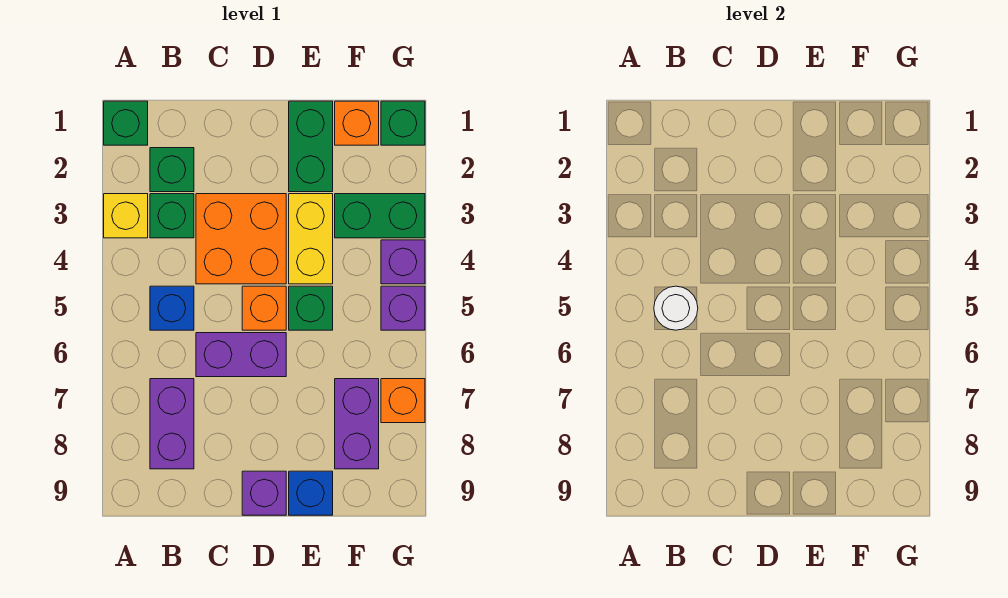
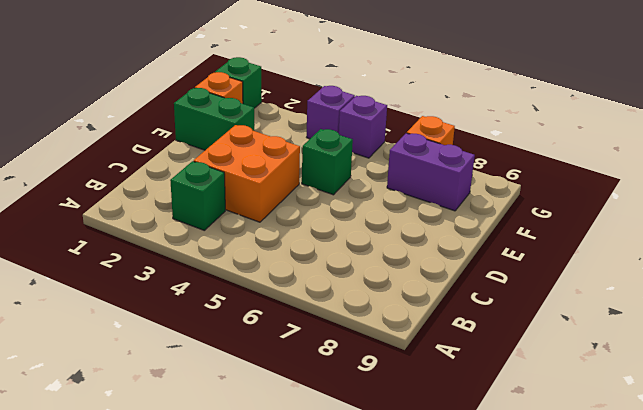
none -> green brick A1 level 1
none -> yellow brick A3 level 1
none -> green brick B2 level 1

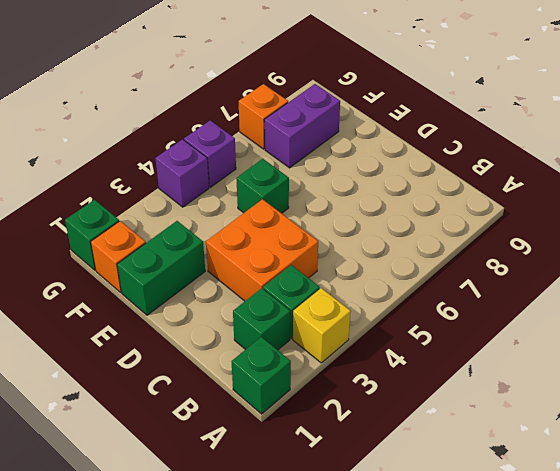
none -> blue brick B5 level 1
none -> purple brick B7:B8 level 1
none -> purple brick C6:D6 level 1

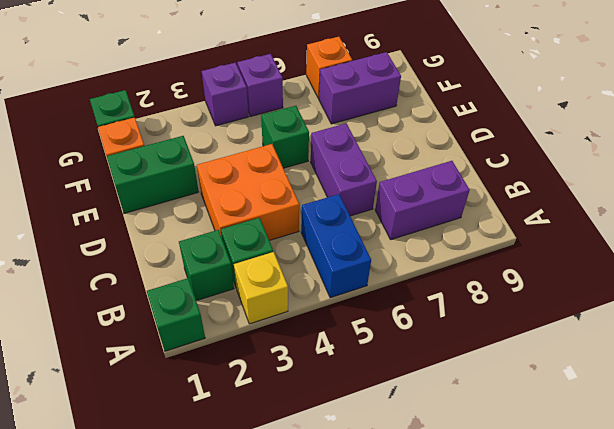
blue brick A5:B5 level 1 -> blue brick B5 level 1
none -> orange brick D5 level 1
none -> purple brick D9 level 1
none -> yellow brick E3:E4 level 1

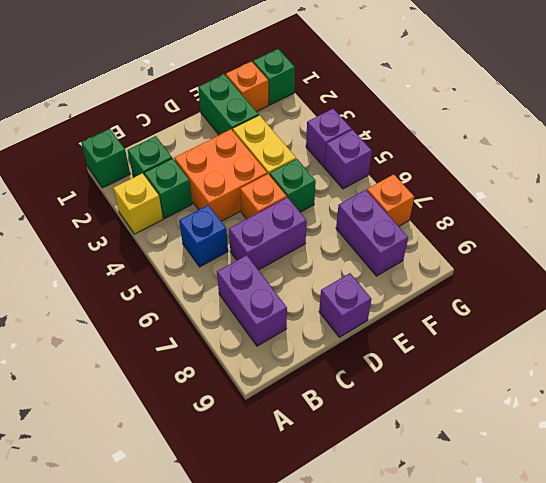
none -> blue brick E9 level 1
none -> green brick F3:G3 level 1
none -> white round brick B5 level 2

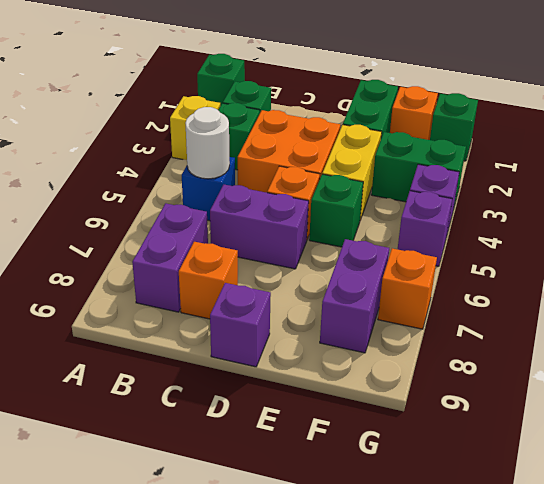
orange brick C8 level 1 -> none
none -> blue brick E9 level 1

